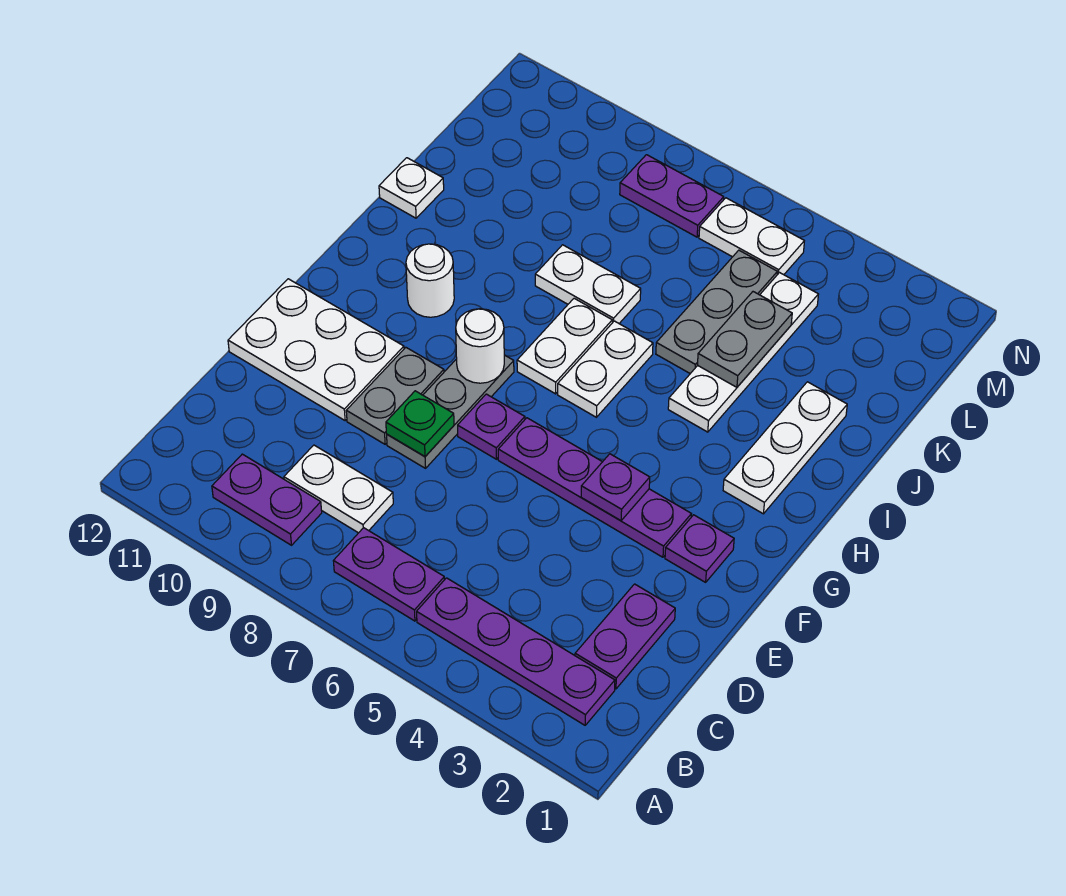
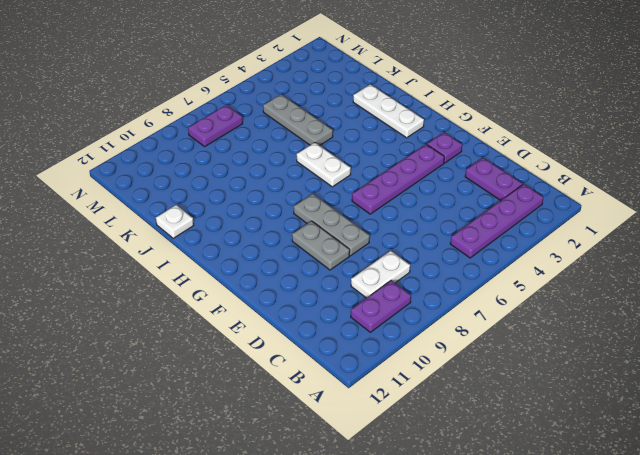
none -> purple plate B6:B7 level 1
none -> white plate E10:F12 level 1
none -> purple plate F7 level 1

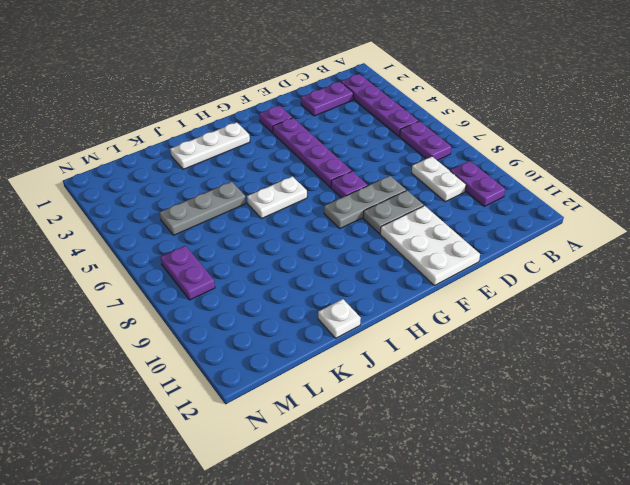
none -> white plate H7:I7 level 1
none -> white round brick H10 level 1
none -> white plate I4:L4 level 1

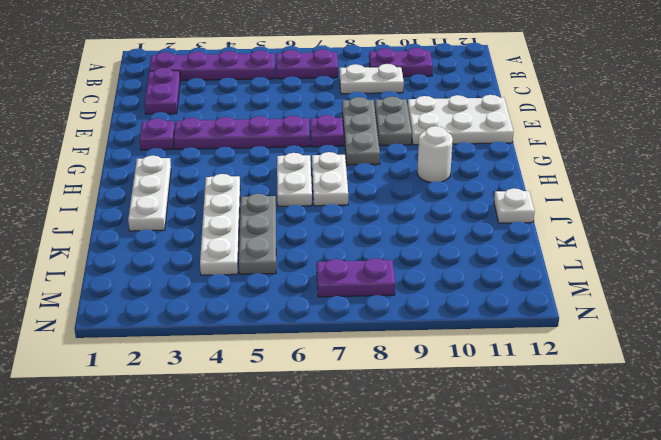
none -> white plate J7:J8 level 1
none -> white plate M5:M6 level 1
none -> green plate E8 level 2

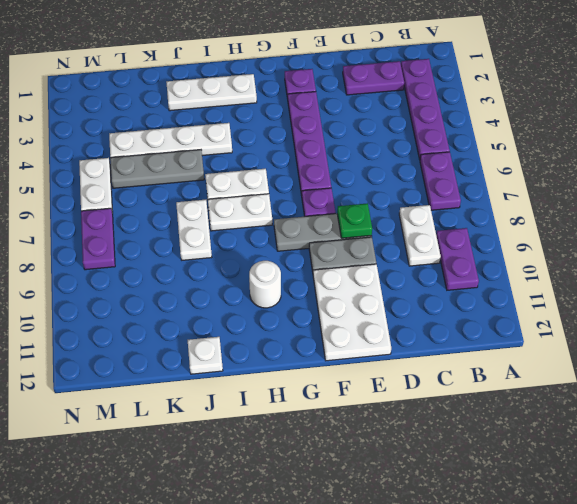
none -> purple plate F4 level 2
none -> white round brick G8 level 2
none -> grey plate J4:K4 level 2

